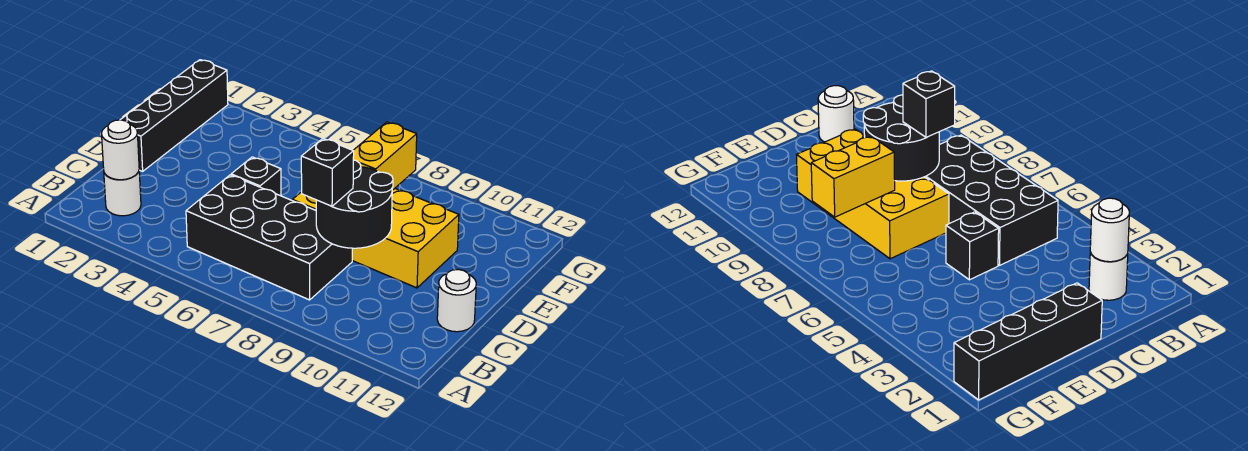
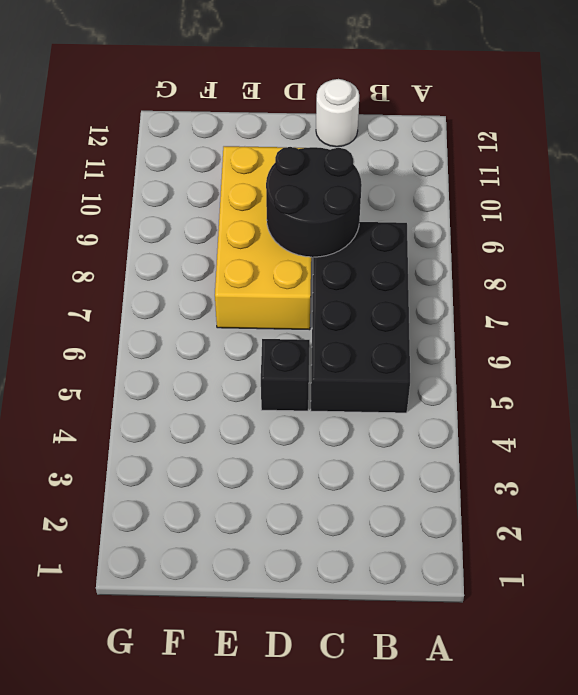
none -> white round brick B2 level 1
none -> black brick D1:G1 level 1

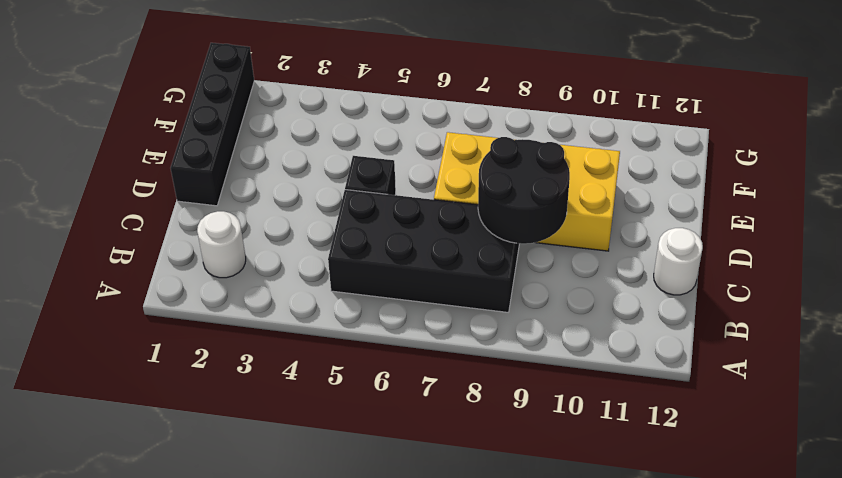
none -> white round brick B2 level 2
none -> yellow brick E8:F8 level 2

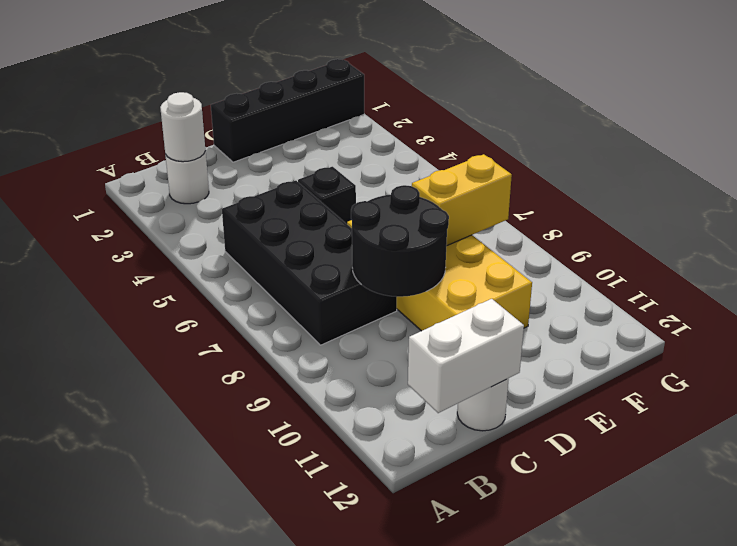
white brick B12:C12 level 2 -> none
none -> black brick C8 level 3

